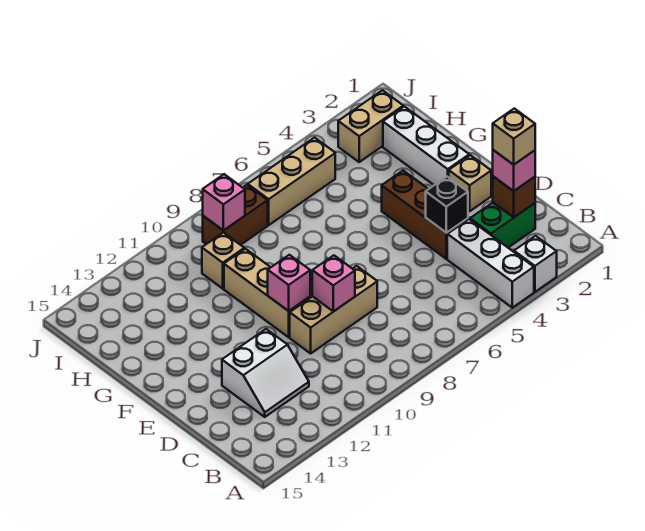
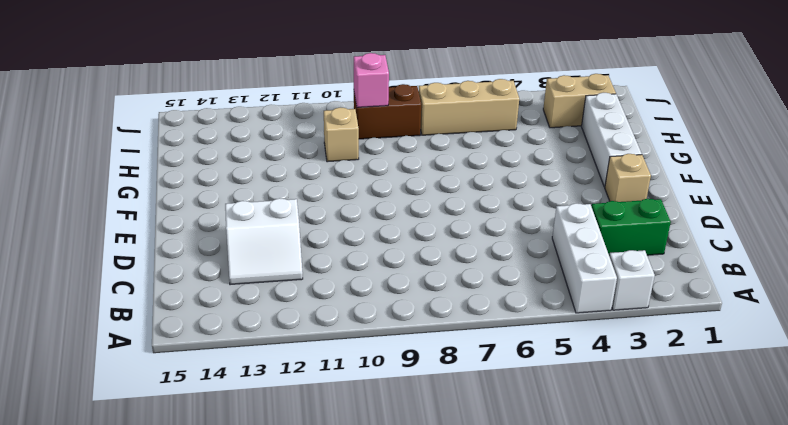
none -> brown brick D4:F4 level 1
none -> tan brick D8:D10 level 1
none -> tan brick E10:G10 level 1

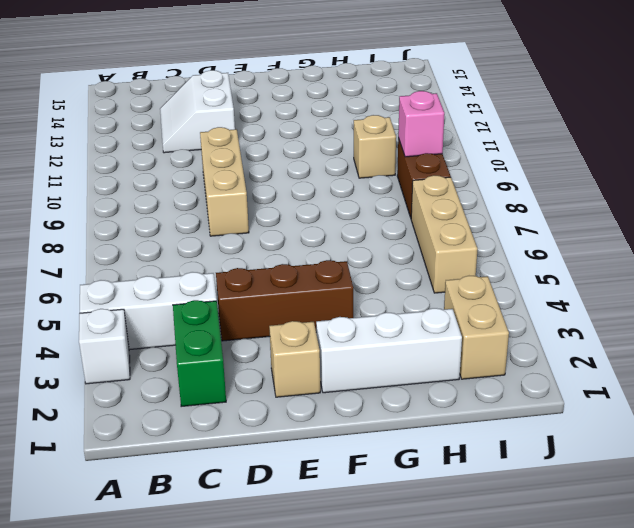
none -> tan brick E10:G10 level 1
none -> brown brick C2 level 2
none -> black brick D4 level 2

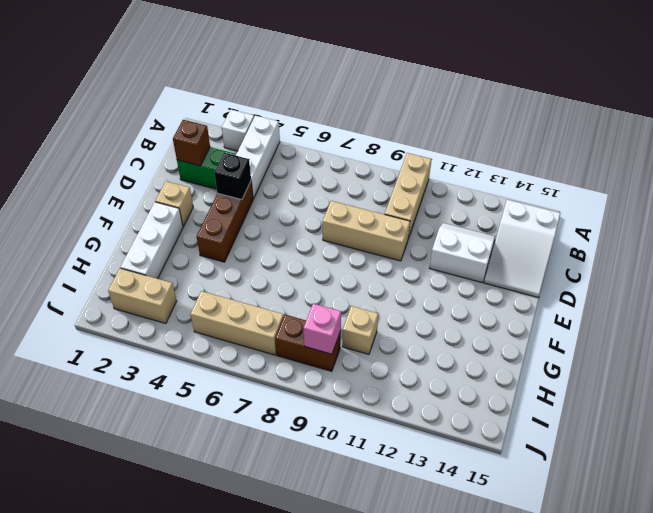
tan brick A10:C10 level 1 -> tan brick E10:G10 level 1
white slope B14:D15 level 1 top B -> none
none -> pink brick D9 level 2
none -> pink brick E10 level 2
none -> pink brick C2 level 3

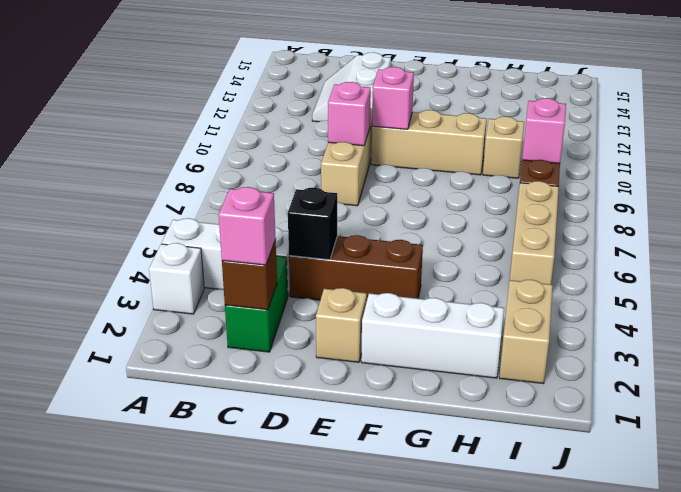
none -> tan brick C2 level 4

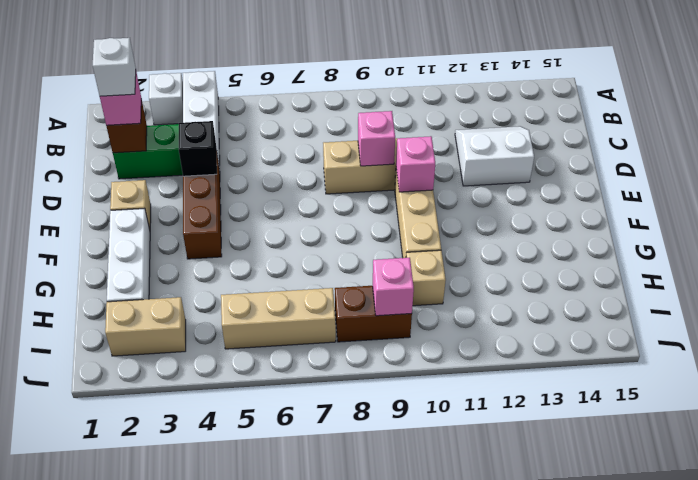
white brick C2 level 4 -> tan brick C2 level 4

